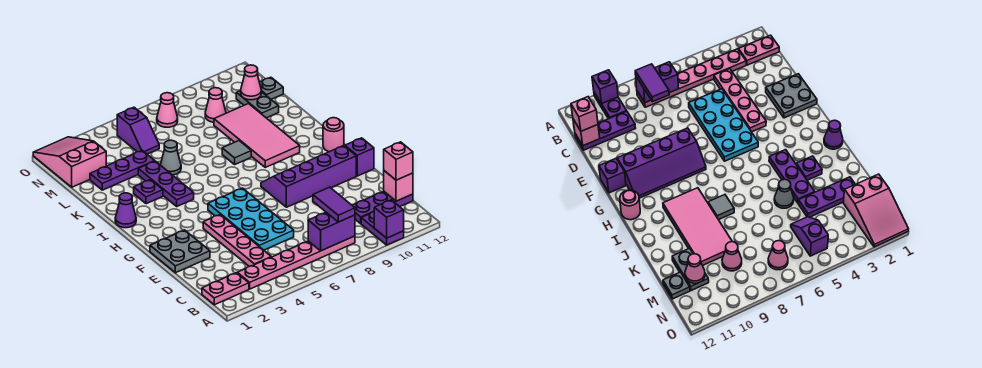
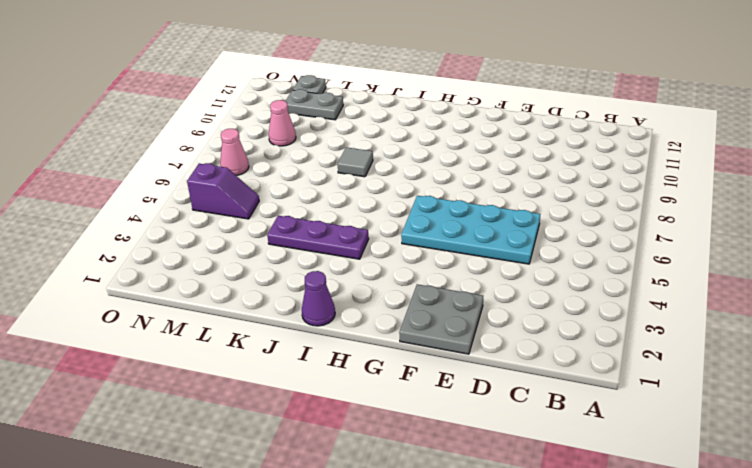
none -> purple plate A10:B10 level 1
none -> pink plate B1:B2 level 1
none -> pink plate B3:B8 level 1

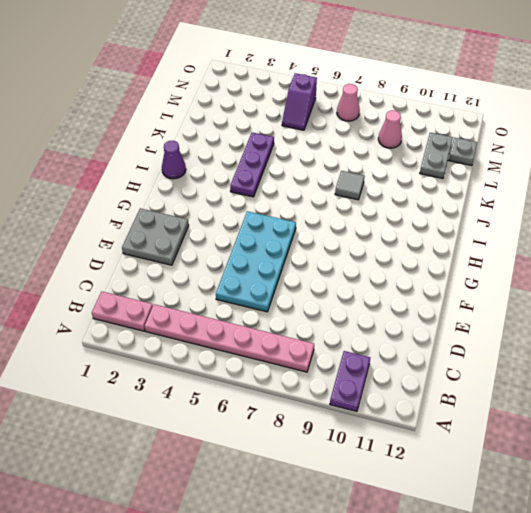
none -> pink plate C4:F4 level 1
none -> purple plate C10:C12 level 1
none -> purple slope F8:G11 level 1 top F

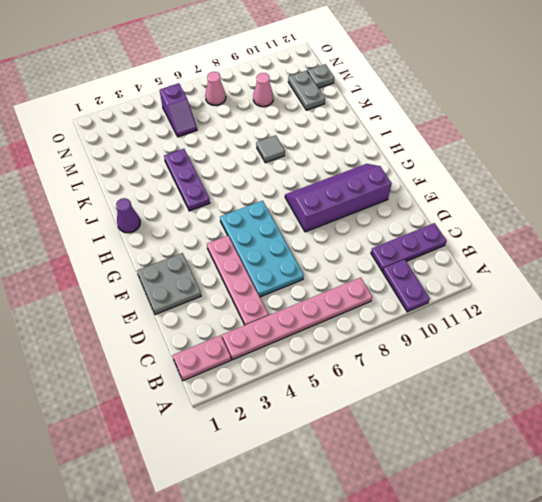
none -> purple brick F12 level 1
none -> pink round brick H12 level 1
none -> pink tile I9:L10 level 1

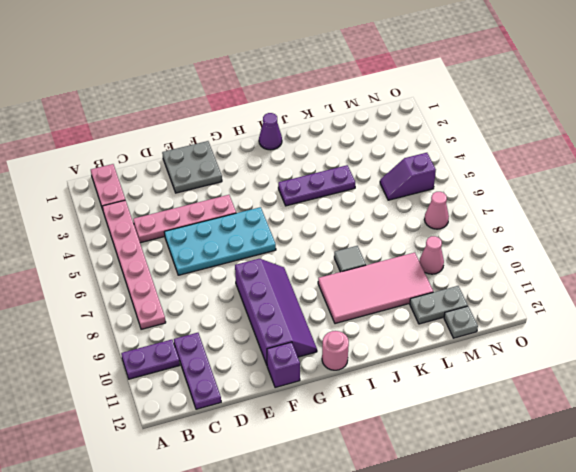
none -> purple plate J3 level 1
none -> grey cone K5 level 1
none -> purple plate L2:L4 level 1

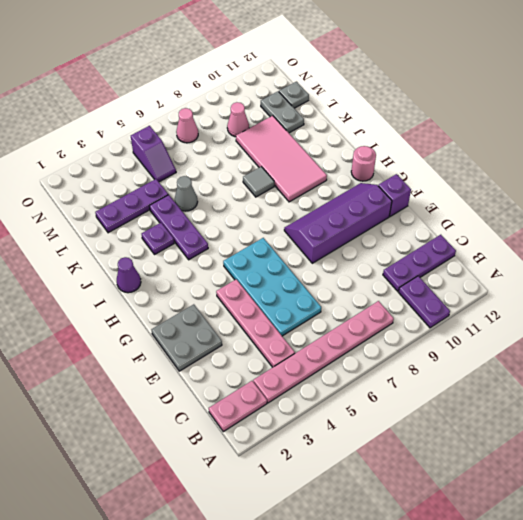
none -> pink slope M1:O2 level 1 top M
none -> purple brick A10 level 2
none -> purple brick B7:B8 level 2

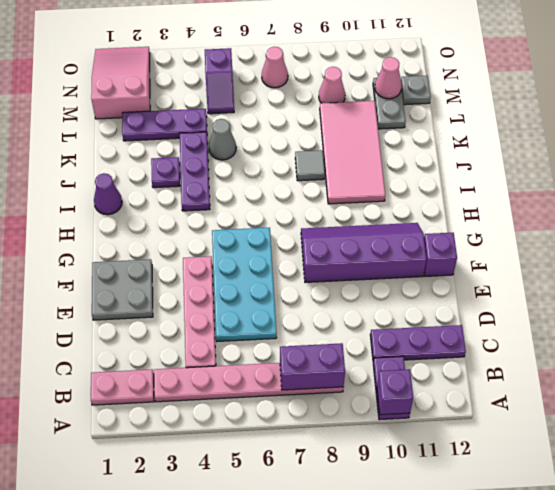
none -> pink round brick H12 level 1
none -> pink brick C12 level 2
none -> purple tile B8:C8 level 3

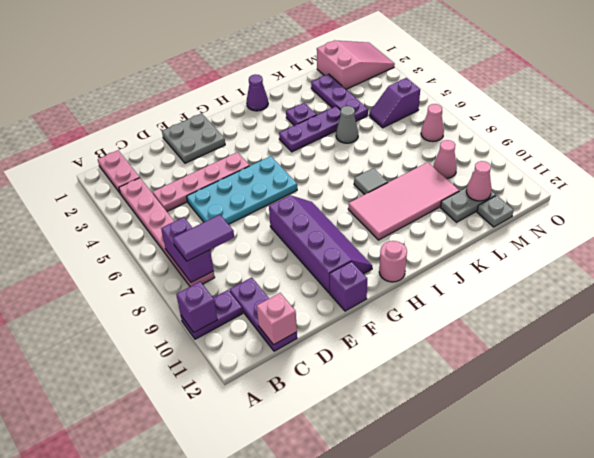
none -> pink brick C12 level 3

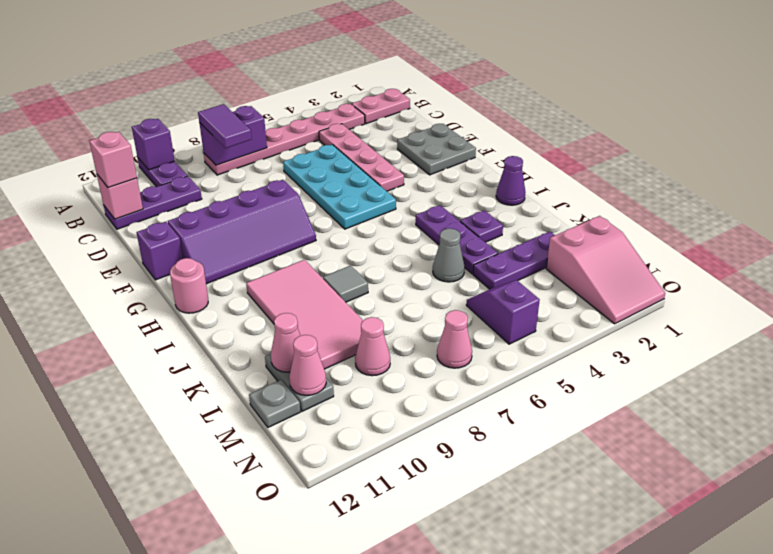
pink cone L11 level 2 -> none

